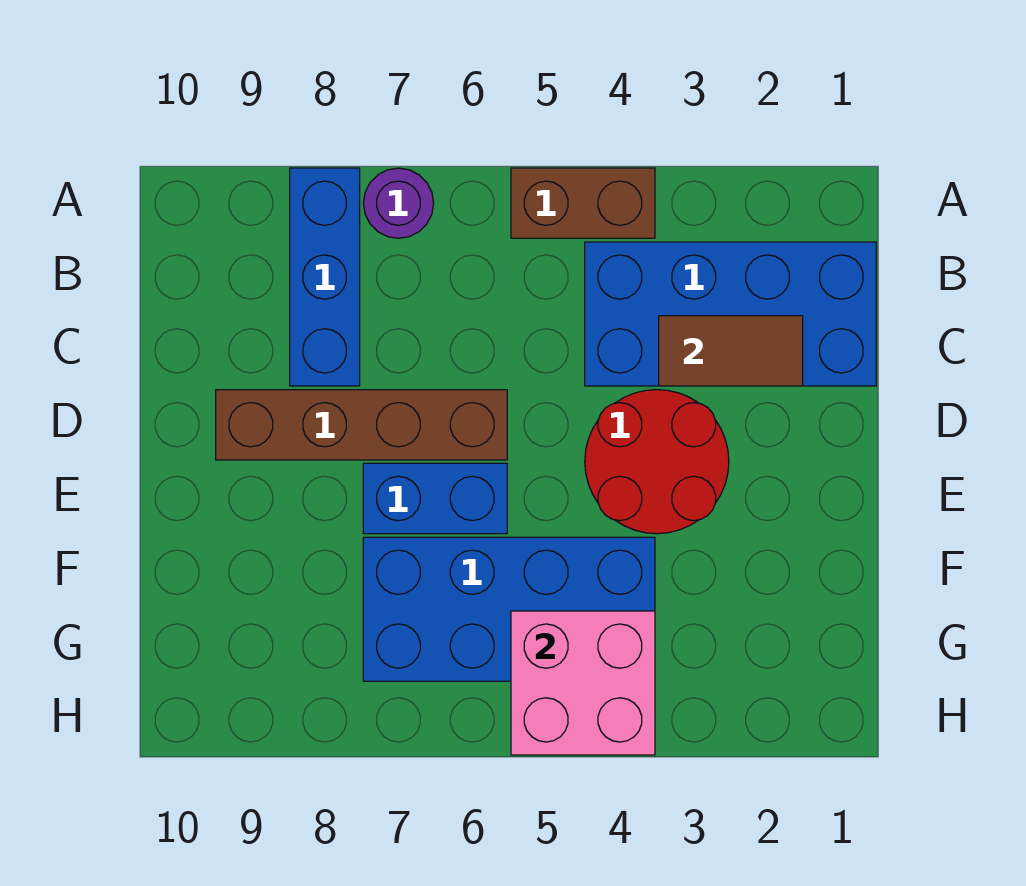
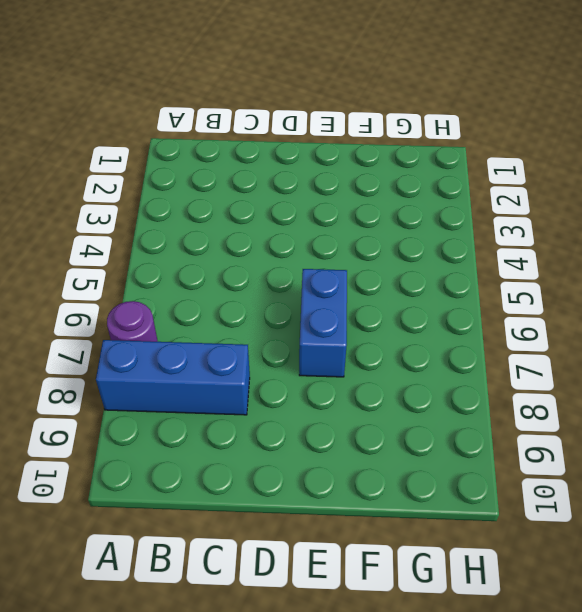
none -> brown brick A4:A5 level 1
none -> blue brick B1:C4 level 1

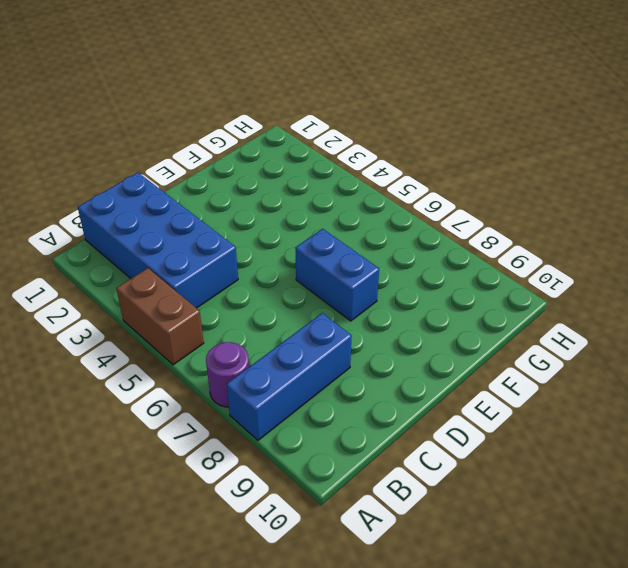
none -> red round brick D3:E4 level 1
none -> brown brick D6:D9 level 1

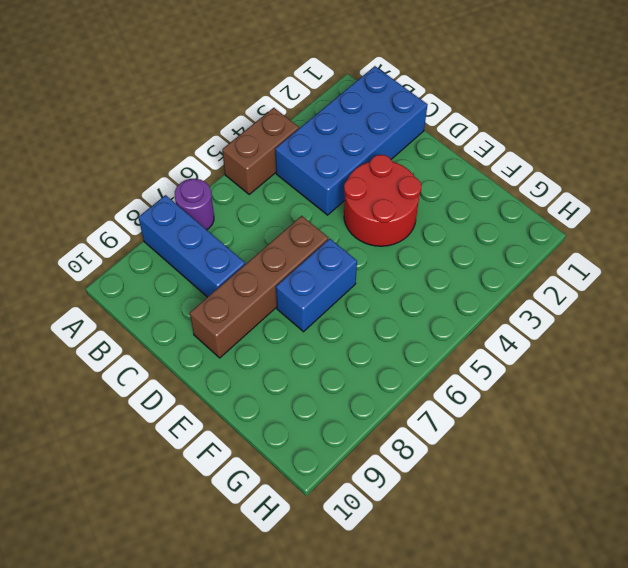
none -> blue brick F4:G7 level 1
none -> brown tile C2:C3 level 2

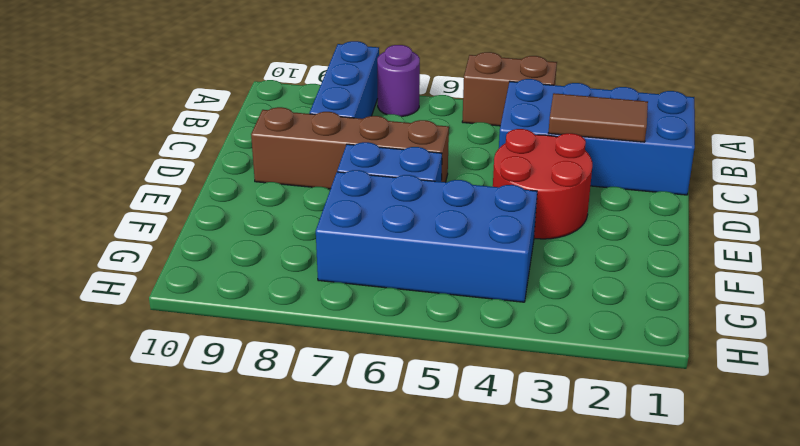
none -> pink brick G4:H5 level 2

